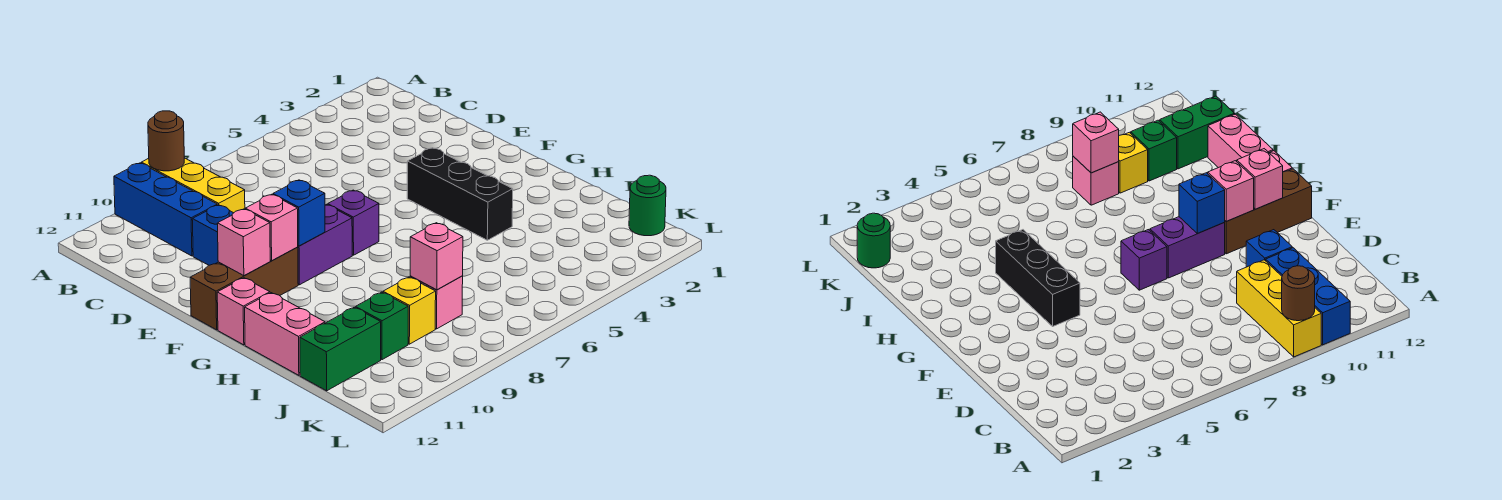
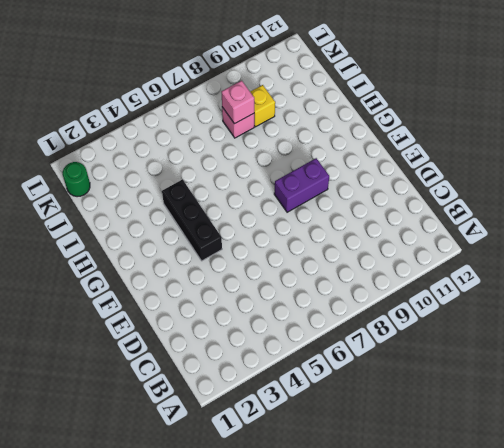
none -> yellow brick A9:C9 level 1
none -> blue brick A10:C10 level 1
none -> blue brick D10 level 1

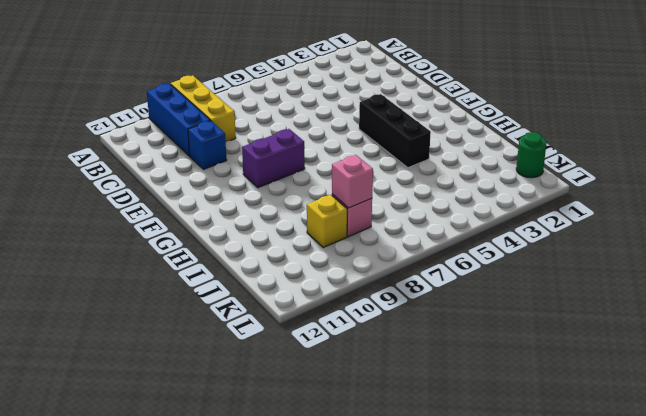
none -> purple brick F7 level 1
none -> brown brick F10:F12 level 1
none -> pink brick G12 level 1

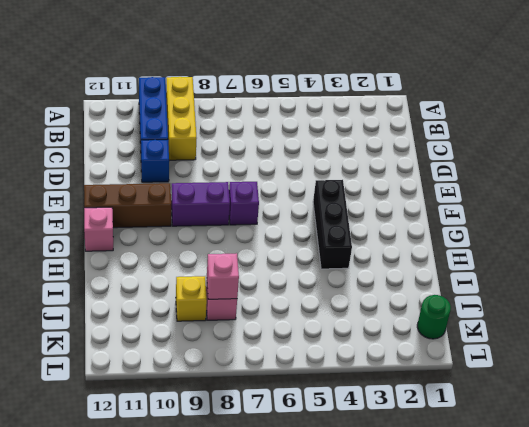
none -> pink brick H12:I12 level 1
none -> green brick J10 level 1
none -> green brick J11:J12 level 1

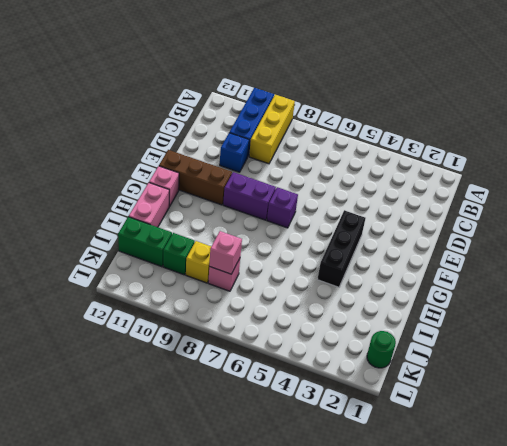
none -> brown round brick A9 level 2
none -> blue brick F9 level 2
none -> pink brick F10 level 2

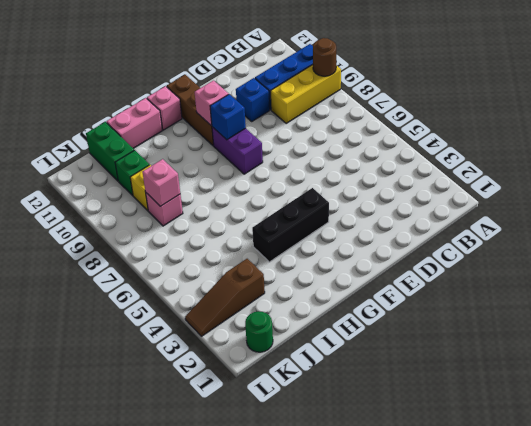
brown slope J3:L3 level 1 top J -> none
none -> purple brick F7 level 1
none -> pink brick F11 level 2

